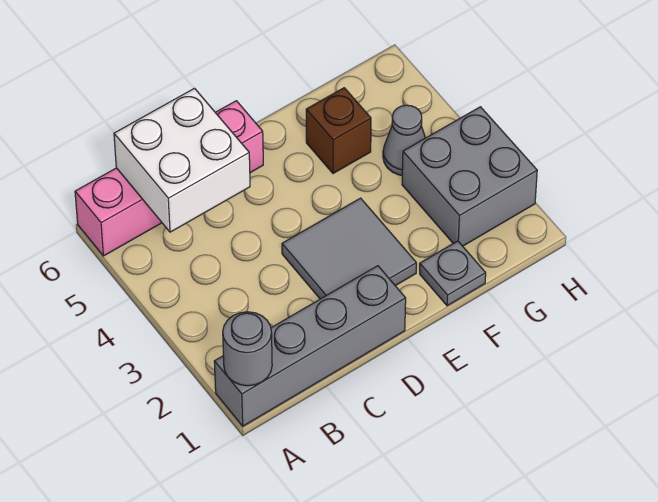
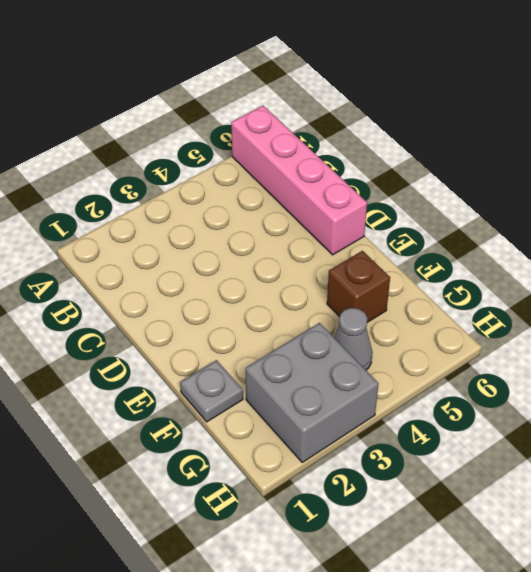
none -> grey brick A1:D1 level 1
none -> grey tile D2:E3 level 1

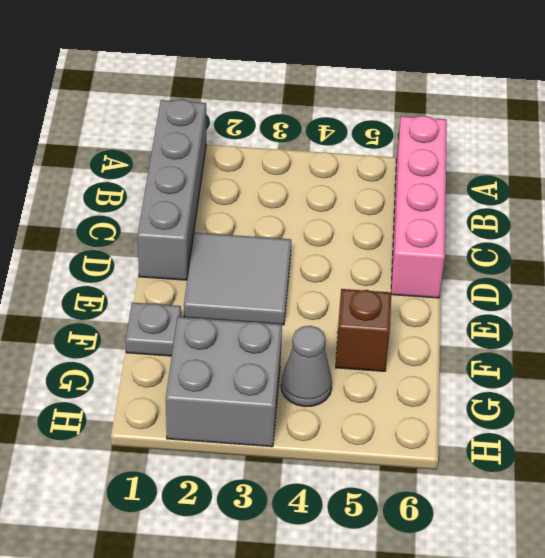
none -> grey round brick A1 level 2
none -> white brick B5:C6 level 2

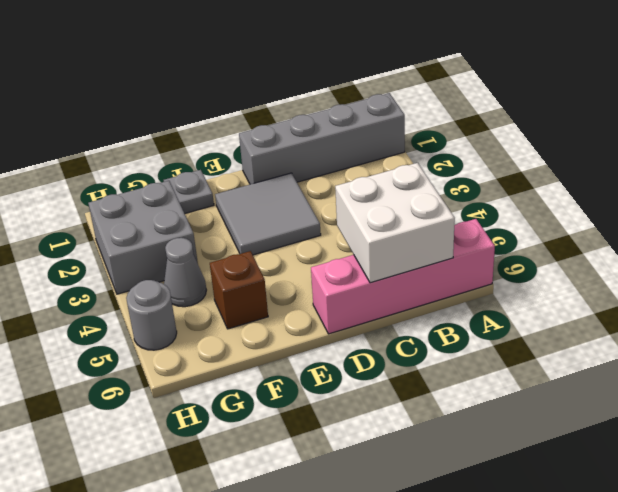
grey round brick H5 level 1 -> grey round brick A1 level 2

